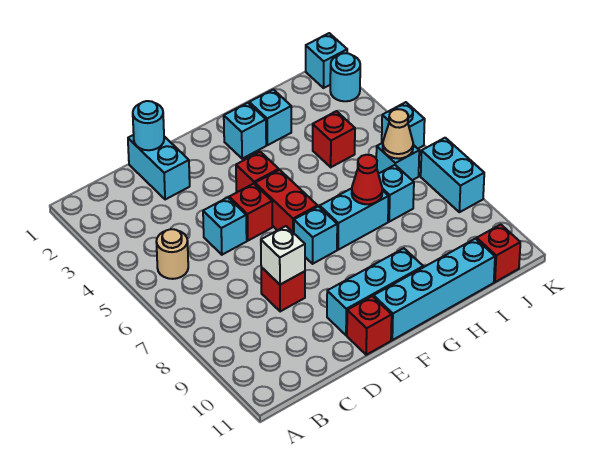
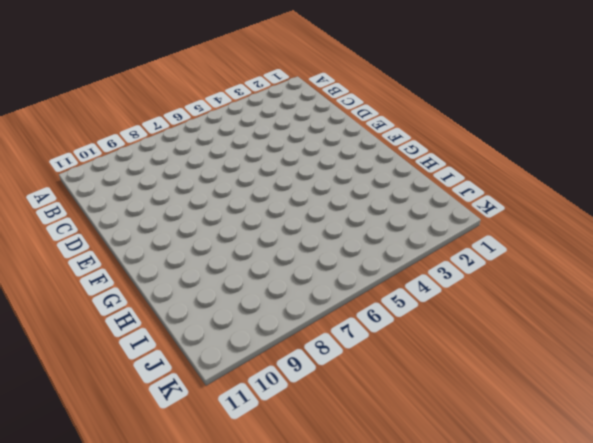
none -> tan round brick B5 level 1
none -> cyan brick D1:D2 level 1
none -> cyan brick D5 level 1

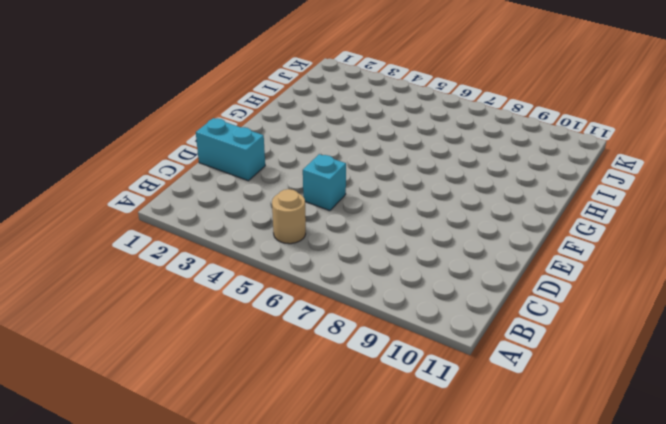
none -> red brick D8 level 1
none -> red brick E5 level 1
none -> cyan brick E10:G10 level 1

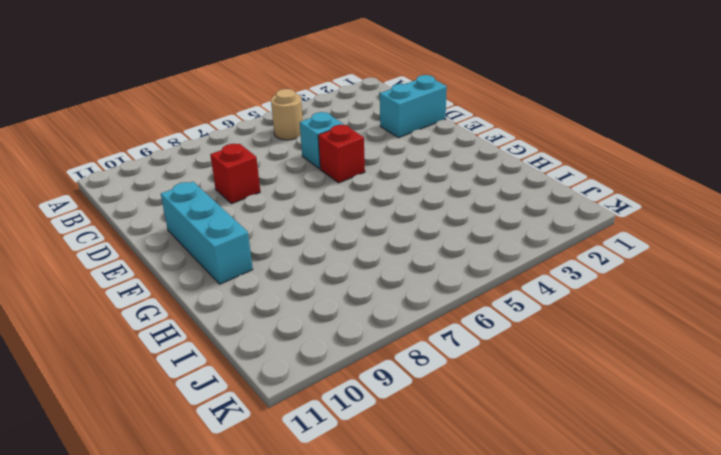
none -> red brick E11 level 1
none -> red brick F4 level 1
none -> red brick F5:F6 level 1

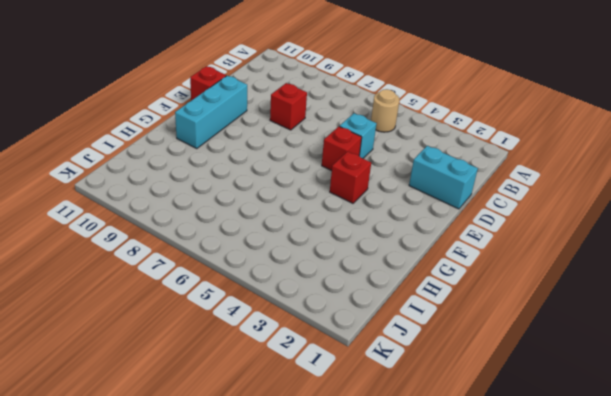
none -> red brick F5:F6 level 1
none -> cyan brick F7 level 1
none -> cyan brick F11:I11 level 1

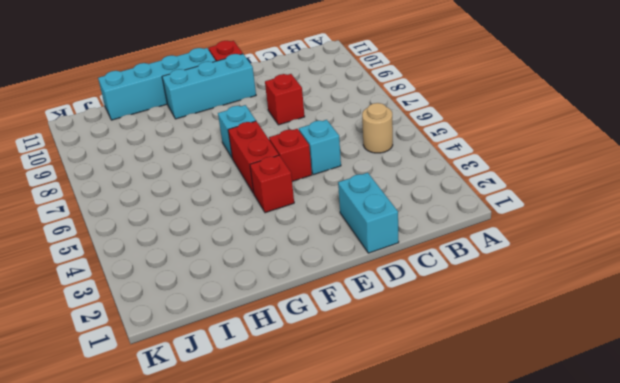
none -> cyan brick G2 level 1
none -> cyan brick G7:H7 level 1
none -> cyan brick H2 level 1

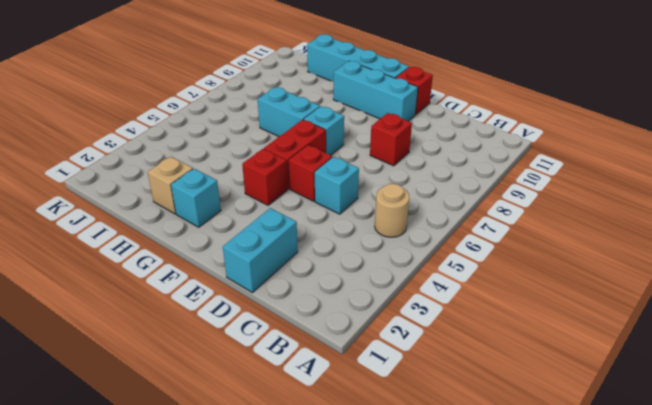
tan brick H2 level 1 -> cyan brick H2 level 1
none -> red brick I4 level 1
none -> cyan brick I7 level 1
none -> cyan brick J6 level 1

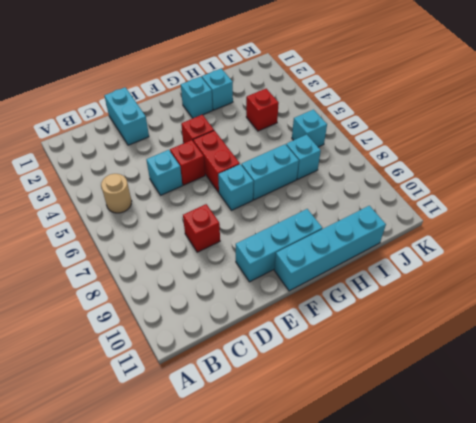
none -> red brick E11 level 1
none -> red brick J11 level 1
none -> cyan brick K1 level 1

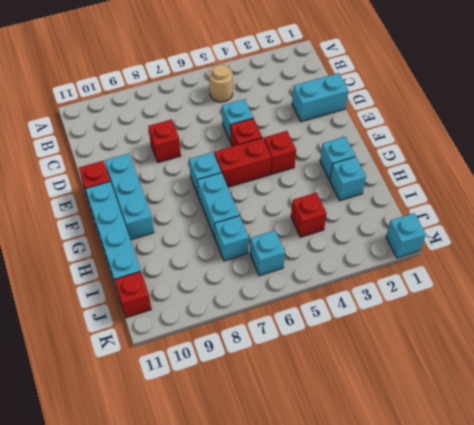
none -> cyan round brick K2 level 1
none -> cyan brick K5 level 1
none -> cyan brick K7:K8 level 1

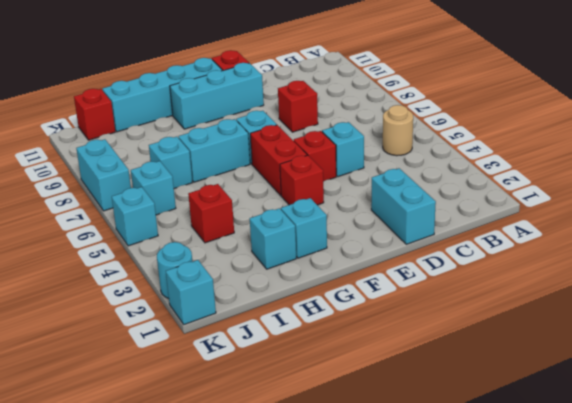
none -> cyan round brick D1 level 2
none -> white brick D8 level 2
none -> red cone H7 level 2

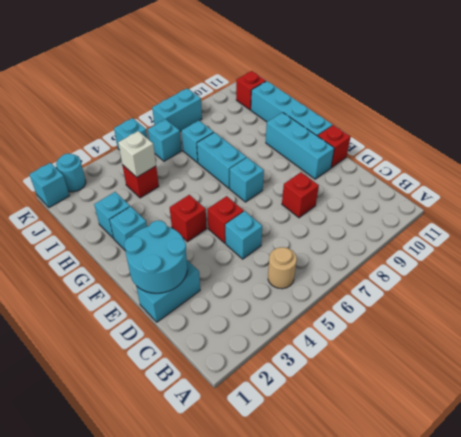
cyan round brick D1:E2 level 2 -> cyan round brick D1 level 2
white brick I4 level 2 -> white brick D8 level 2
none -> red brick F5:F6 level 1
none -> red cone H7 level 2
none -> tan cone J6 level 2

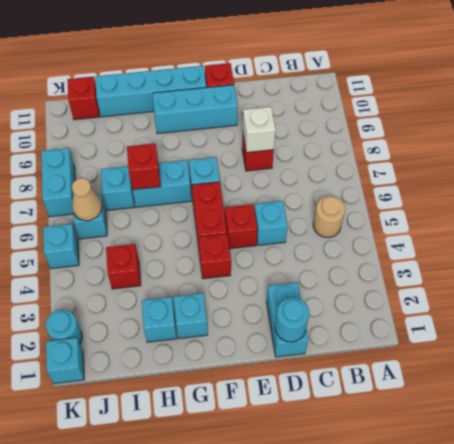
red brick H7 level 2 -> red cone H7 level 2

